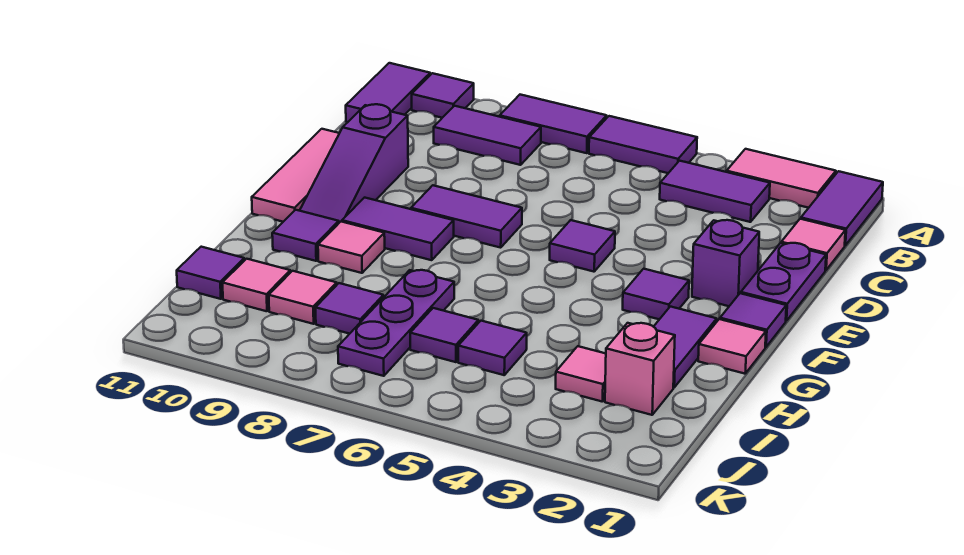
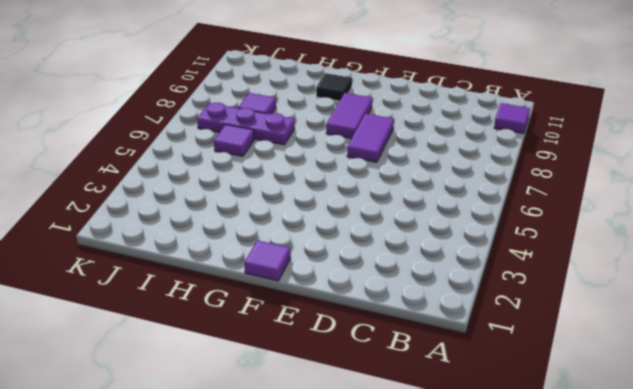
black tile G10 level 1 -> purple tile G10 level 1
none -> purple tile A1:B1 level 1
none -> pink tile A2:A3 level 1
none -> purple tile A5:A6 level 1
none -> purple tile A7:A8 level 1

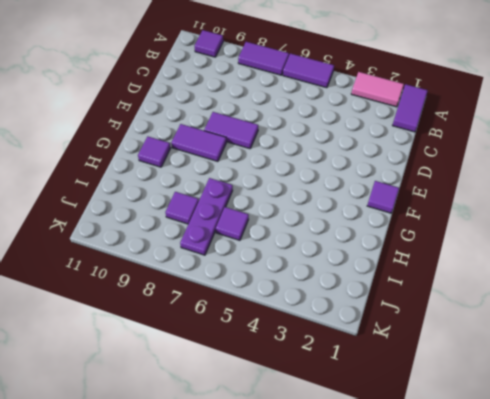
none -> purple tile A11:B11 level 1
none -> purple tile B3:B4 level 1
none -> purple tile B8:B9 level 1
none -> pink tile C1 level 1

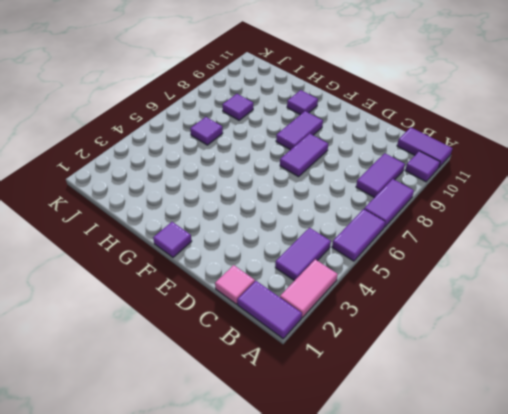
none -> purple plate D1:E1 level 1
none -> purple slope D10:F10 level 1 top D
none -> pink tile D11:F11 level 1
none -> purple brick E2 level 1

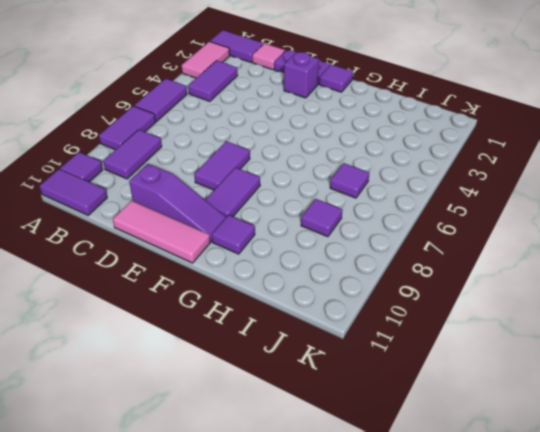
none -> purple tile E5 level 1
none -> purple tile F3 level 1
none -> pink tile G1 level 1
none -> purple tile G2:H2 level 1

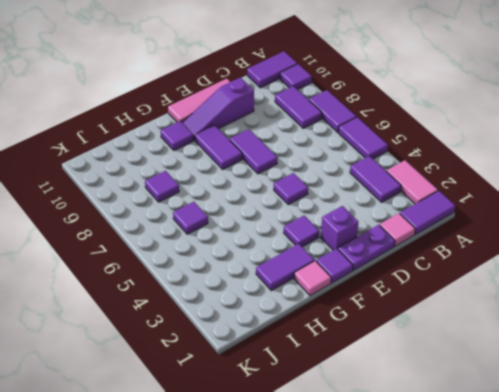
none -> pink tile G9 level 1
none -> purple plate H7:J7 level 1
none -> pink brick I2 level 1
none -> pink tile I3 level 1

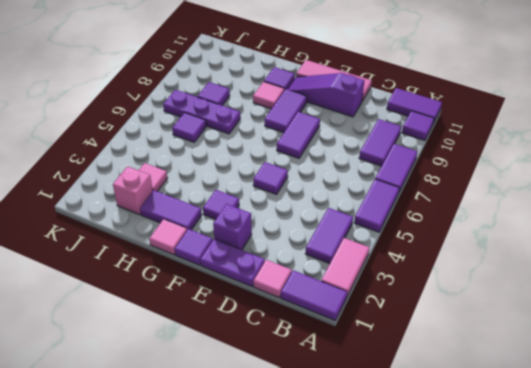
none -> purple tile I5 level 1
none -> pink tile I9 level 1
none -> pink tile I10 level 1
none -> purple tile I11 level 1

